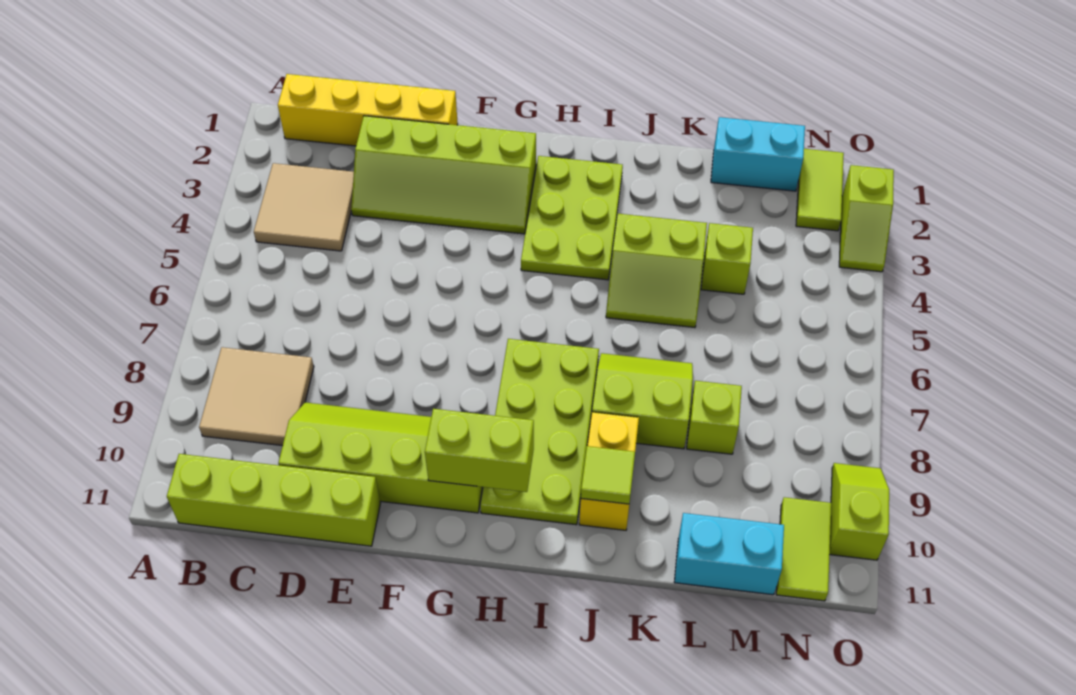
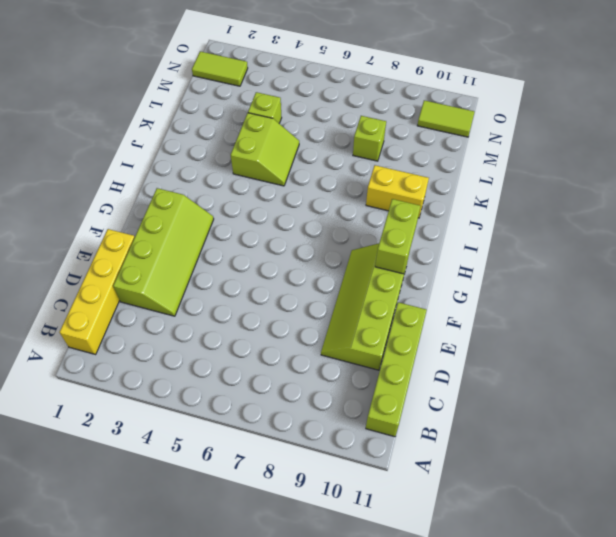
none -> tan tile B3:C4 level 1
none -> tan tile B8:C9 level 1
none -> lime plate H2:I4 level 1

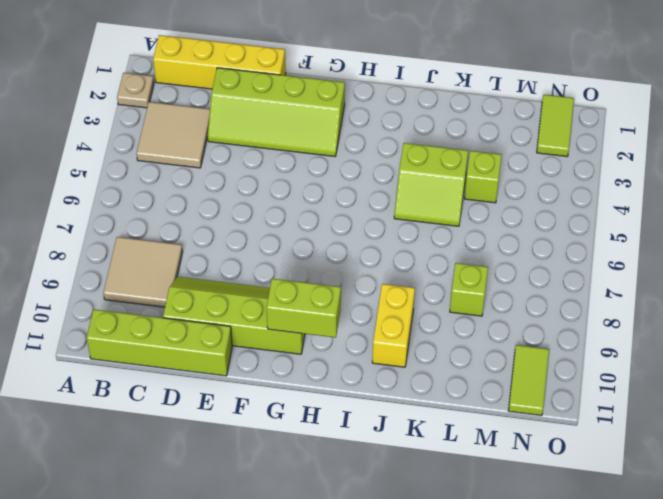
tan plate A2 level 1 -> none
none -> lime plate H2:I4 level 1
none -> lime plate H7:I10 level 1
none -> lime slope J7:K8 level 1 top 8

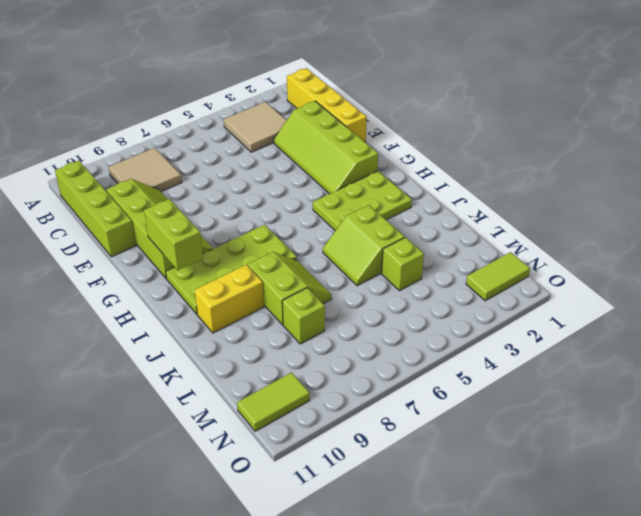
none -> cyan brick L1:M1 level 1
none -> cyan brick L11:M11 level 1
none -> lime slope O2:O3 level 1 top 2

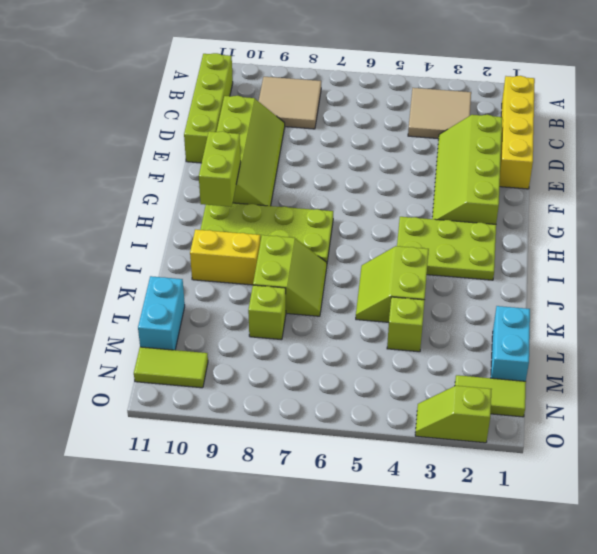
none -> lime slope O9:O10 level 1 top 10
none -> lime tile J10 level 2

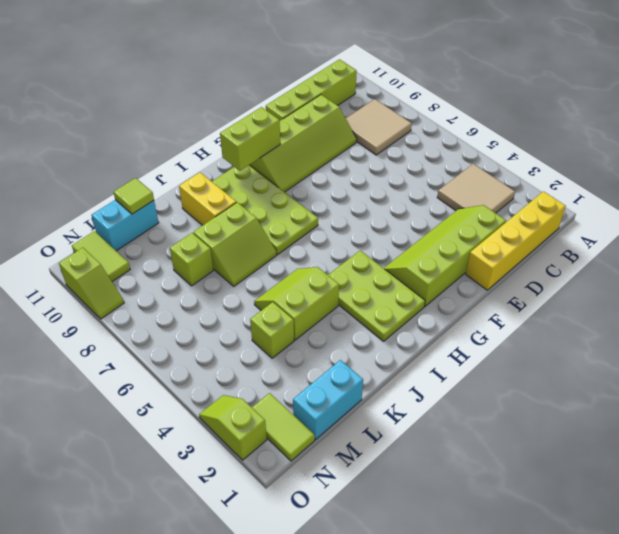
lime tile L11 level 2 -> lime tile J10 level 2

